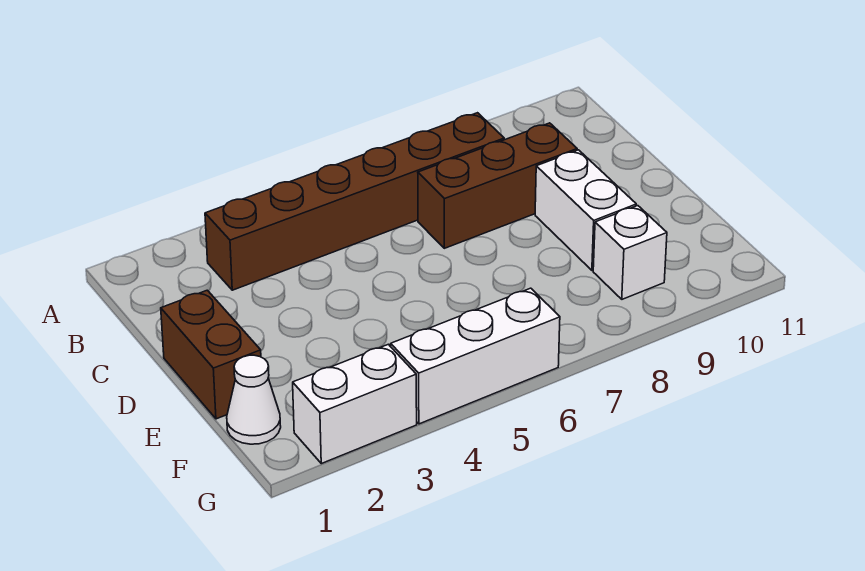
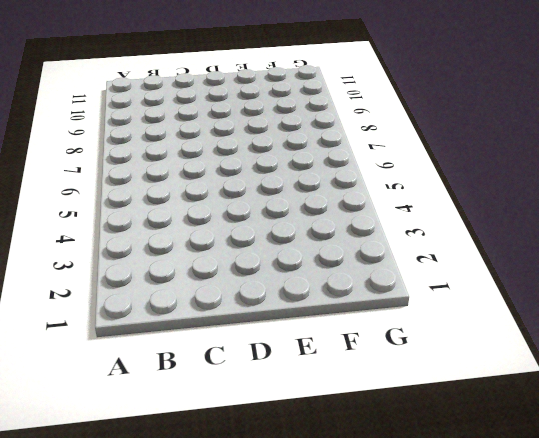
none -> brown brick B3:B8 level 1
none -> brown brick C7:C9 level 1

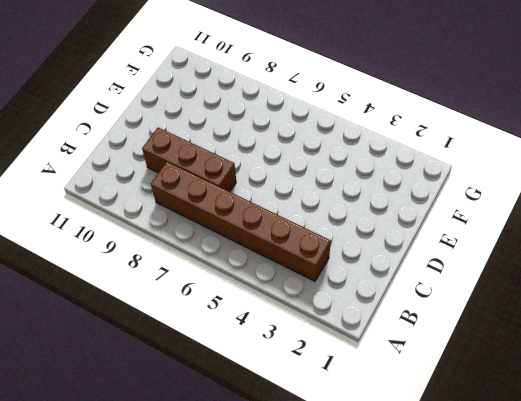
none -> brown brick D1:E1 level 1
none -> white brick D9:E9 level 1

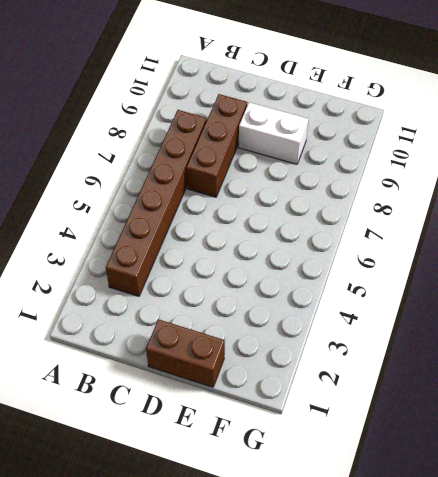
none -> white cone F1 level 1
none -> white brick F9 level 1

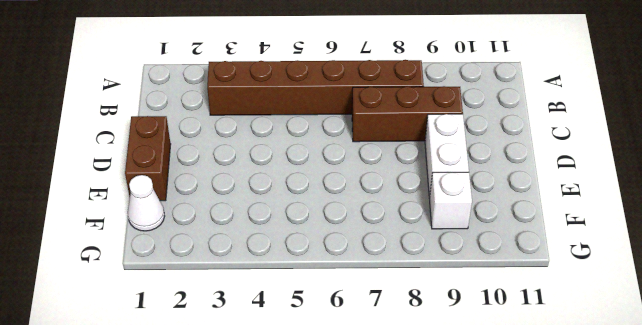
none -> white brick G2:G3 level 1
none -> white brick G4:G6 level 1

